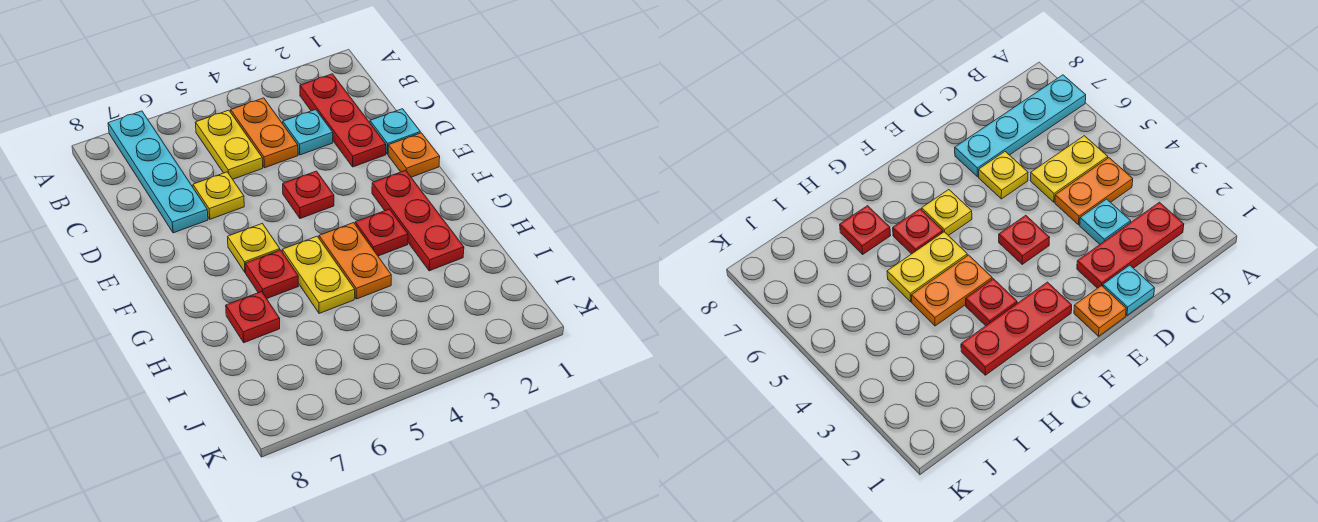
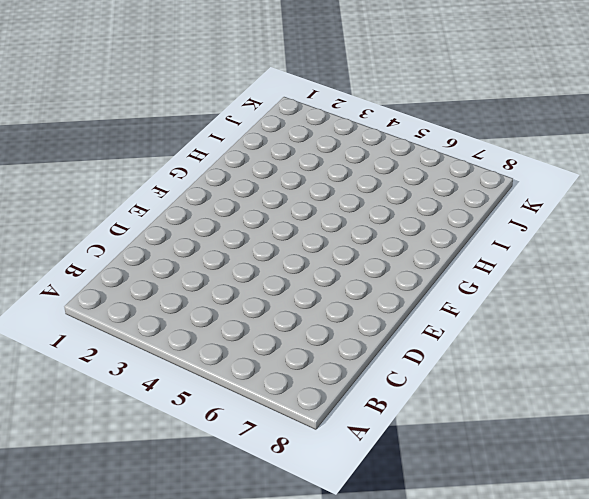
none -> cyan plate A7:D7 level 1
none -> red plate B2:D2 level 1
none -> orange plate B4:C4 level 1

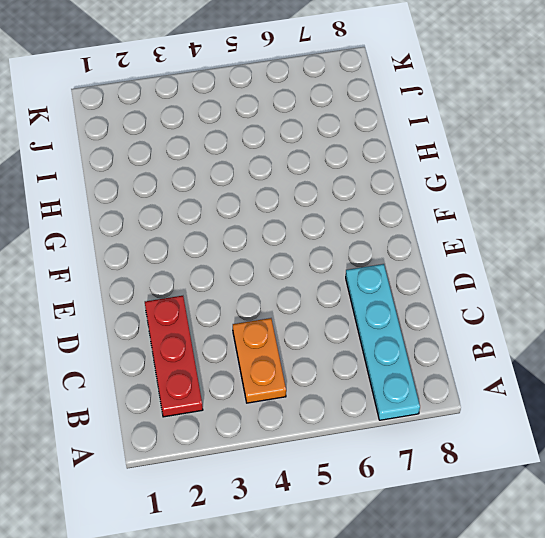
none -> yellow plate B5:C5 level 1
none -> cyan plate C3 level 1
none -> cyan plate D1 level 1

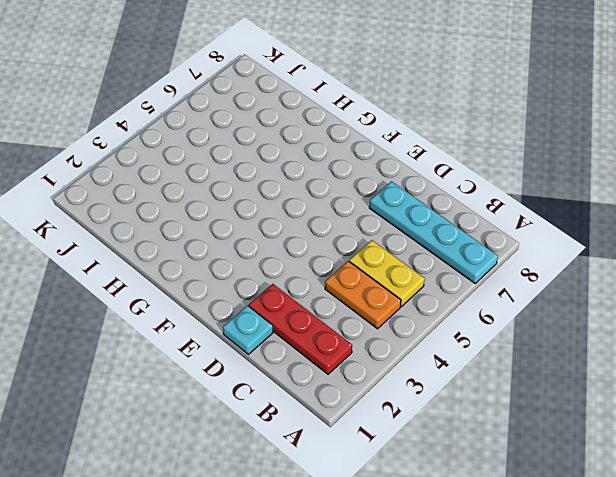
none -> cyan plate C3 level 1
none -> yellow plate D6 level 1
none -> orange plate E1 level 1

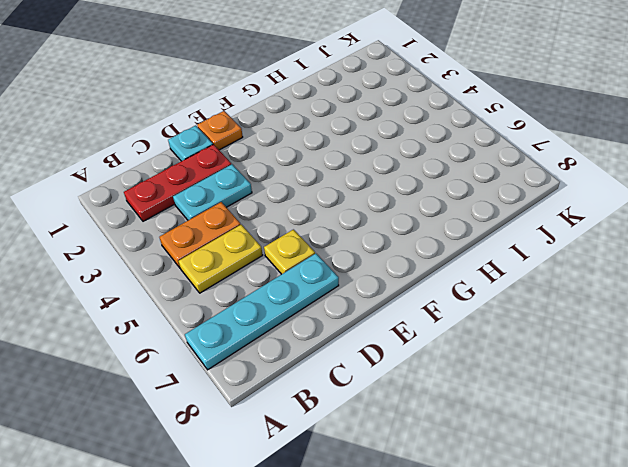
cyan plate C3:D3 level 1 -> cyan plate C3 level 1
none -> red plate E4 level 1
none -> red plate F2:H2 level 1
none -> yellow plate F6 level 1

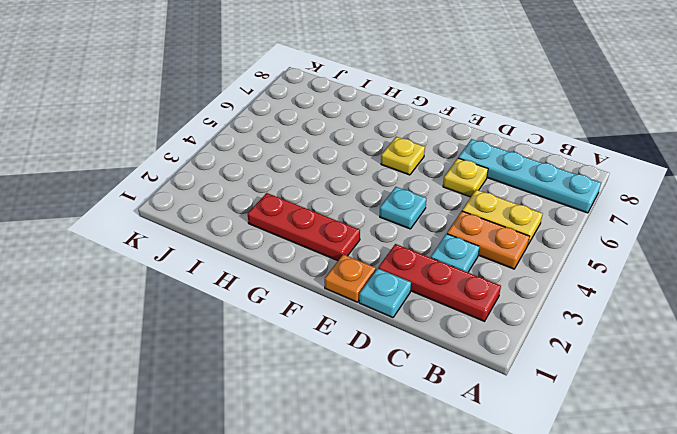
cyan plate E4 level 1 -> red plate E4 level 1
none -> red plate G3 level 1
none -> orange plate G4:H4 level 1
none -> yellow plate G5:H5 level 1

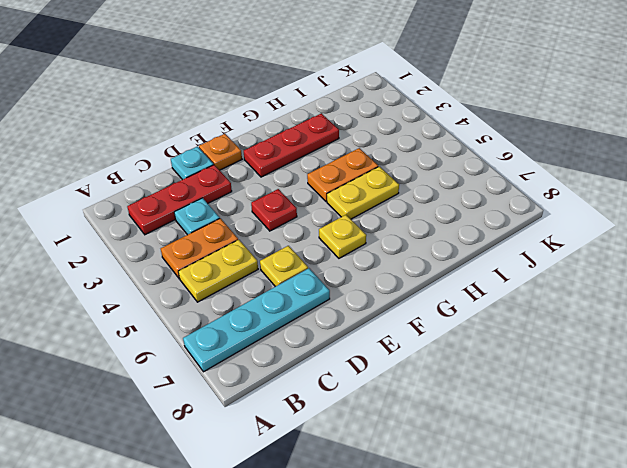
none -> red plate G3 level 1
none -> red plate G6 level 1
none -> red plate H7 level 1

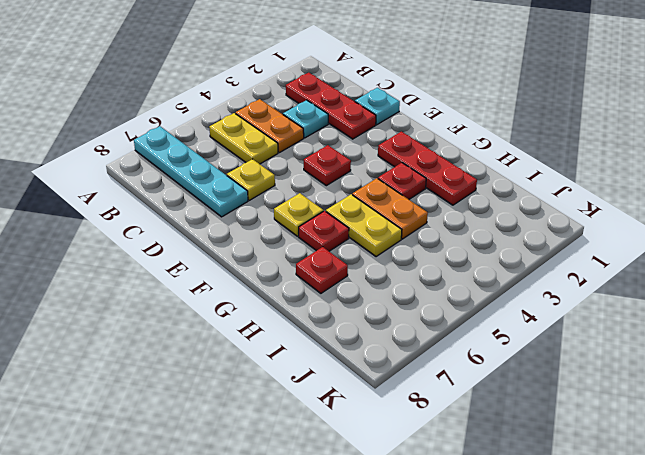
none -> orange plate E1 level 1

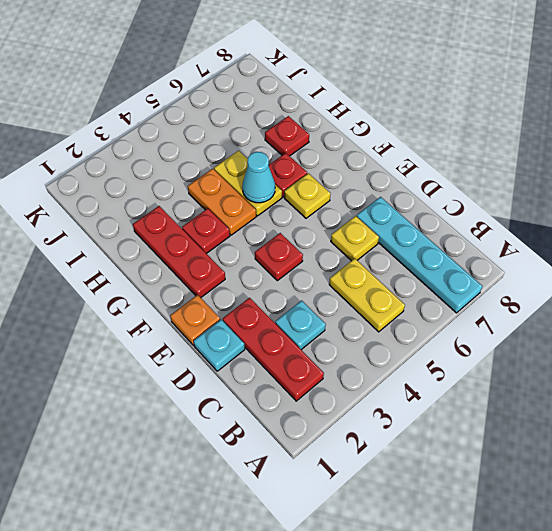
cyan cone G5 level 2 -> none
none -> orange plate B4:C4 level 1

